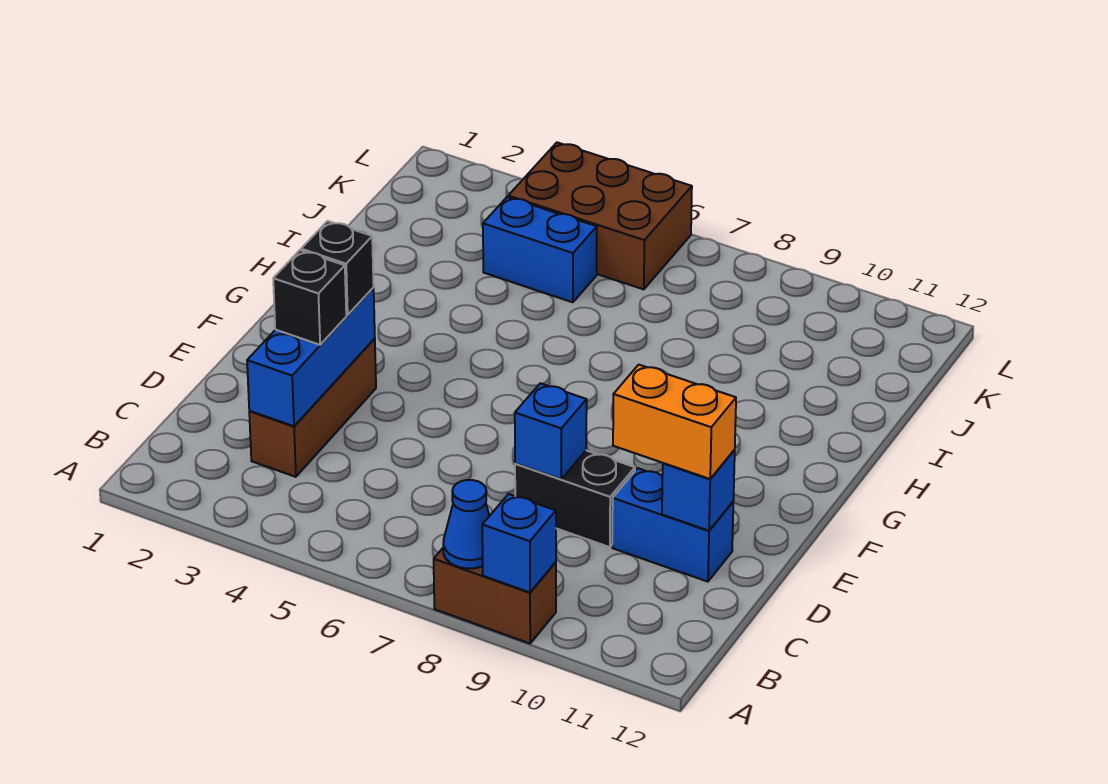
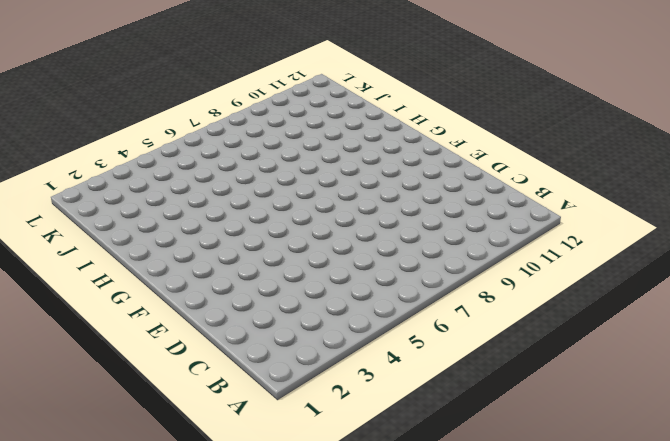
none -> brown brick A8:A9 level 1
none -> brown brick C3:E3 level 1
none -> black brick D8:D9 level 1

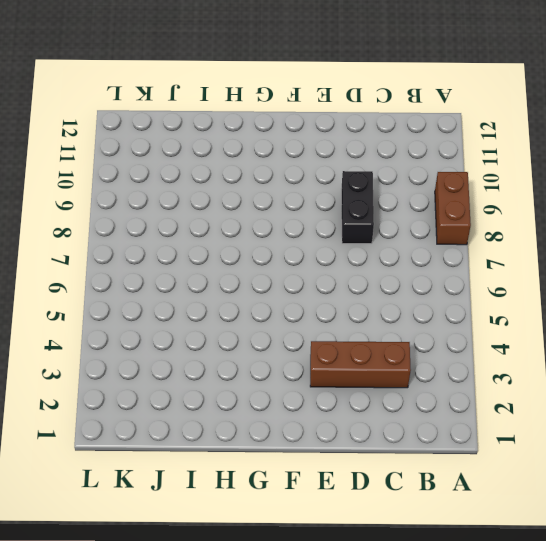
none -> blue brick D10:D11 level 1
none -> blue brick J4:J5 level 1
none -> brown brick K4:L6 level 1

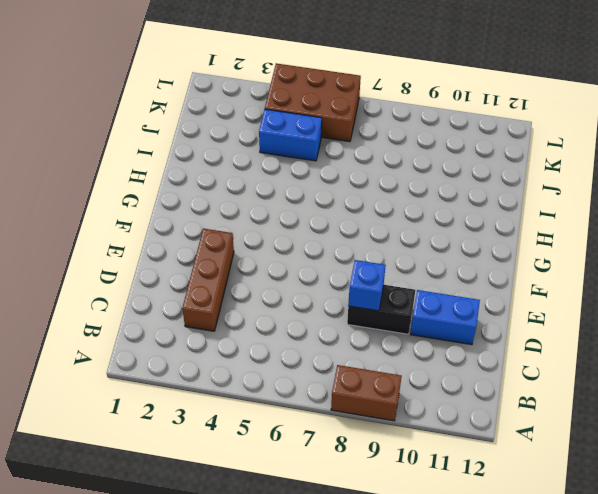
none -> blue cone A8 level 2
none -> blue brick A9 level 2
none -> blue brick C3:E3 level 2

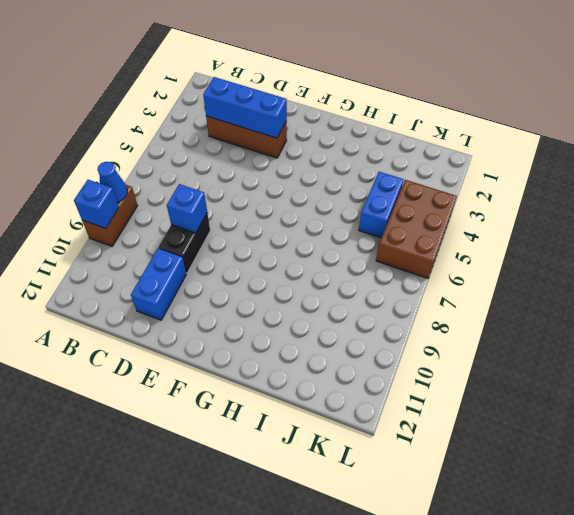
none -> blue brick D11 level 2
none -> black brick D3 level 3
none -> orange brick D10:D11 level 3

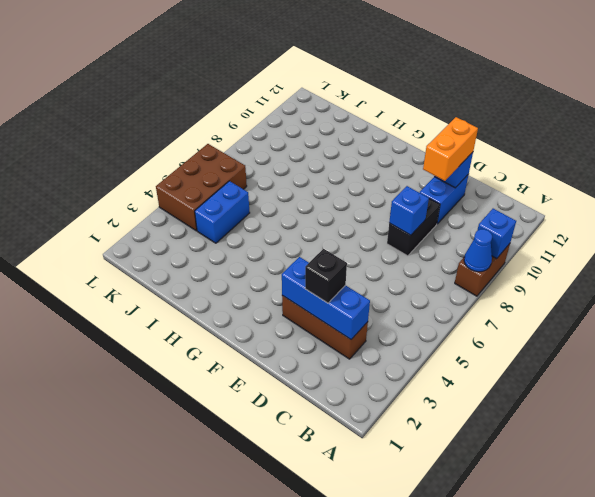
none -> black brick E3 level 3

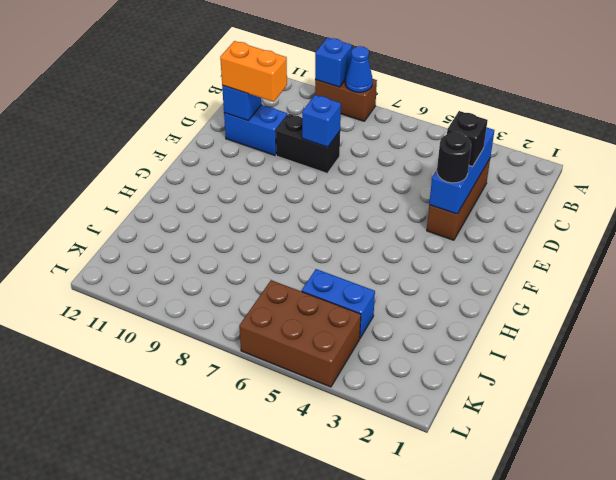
black round brick E3 level 3 -> black brick E3 level 3

